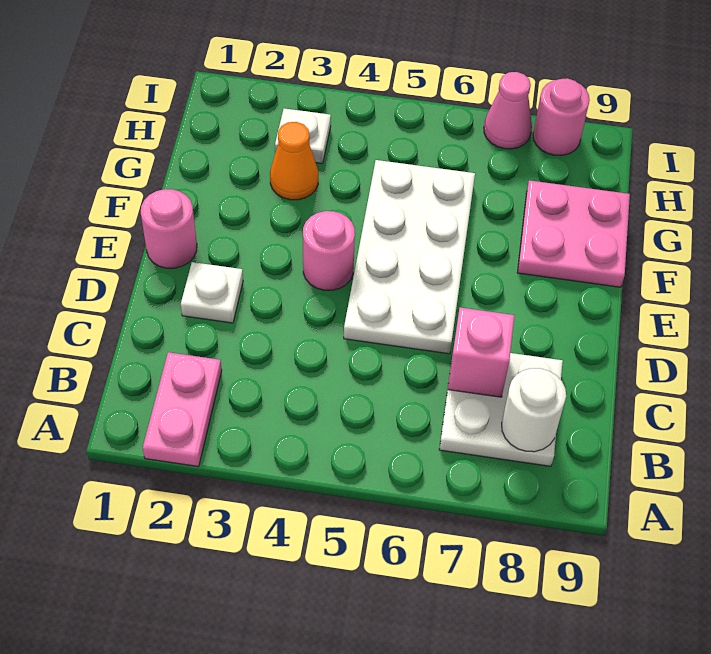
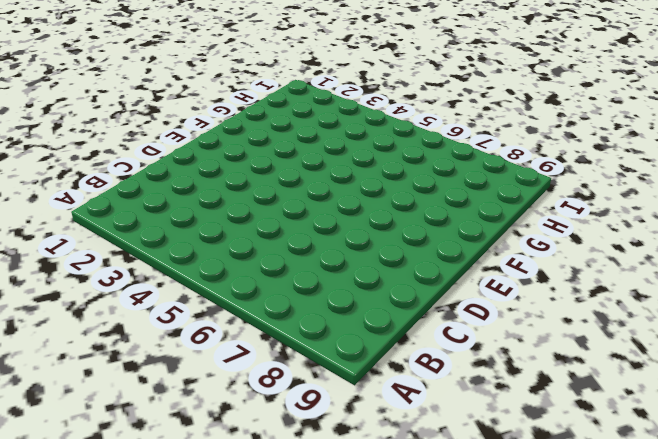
none -> pink plate A2:B2 level 1
none -> white plate B7:C8 level 1
none -> white plate D2 level 1

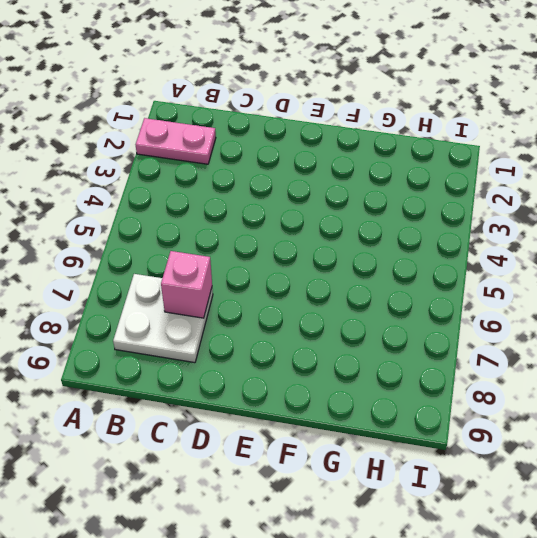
none -> white plate D2 level 1
none -> white plate D5:G6 level 1
none -> pink round brick E1 level 1

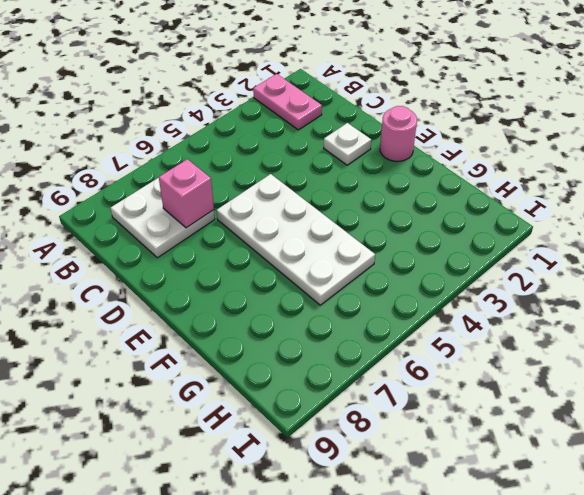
none -> pink round brick E4 level 1
none -> pink plate F8:G9 level 1
none -> orange cone G3 level 1

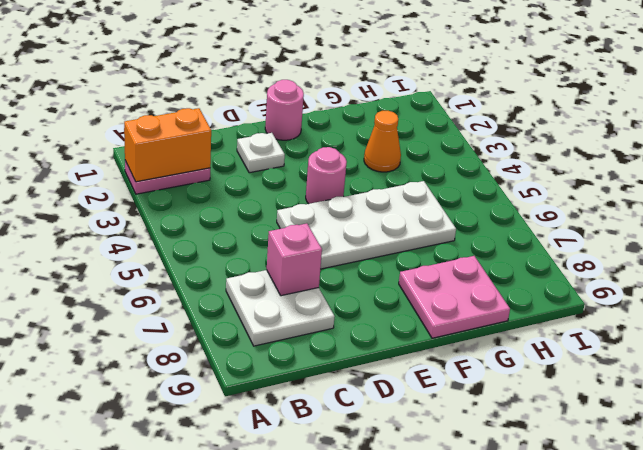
orange brick A2:B2 level 2 -> none
none -> white plate H3 level 1
none -> pink cone I7 level 1
none -> pink round brick I8 level 1

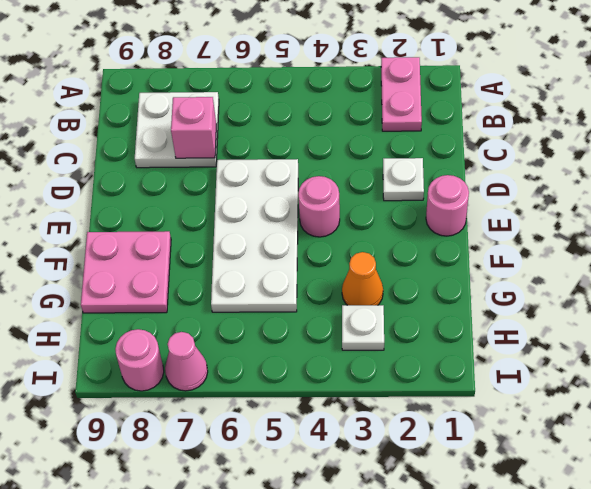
none -> white round brick B8 level 2

